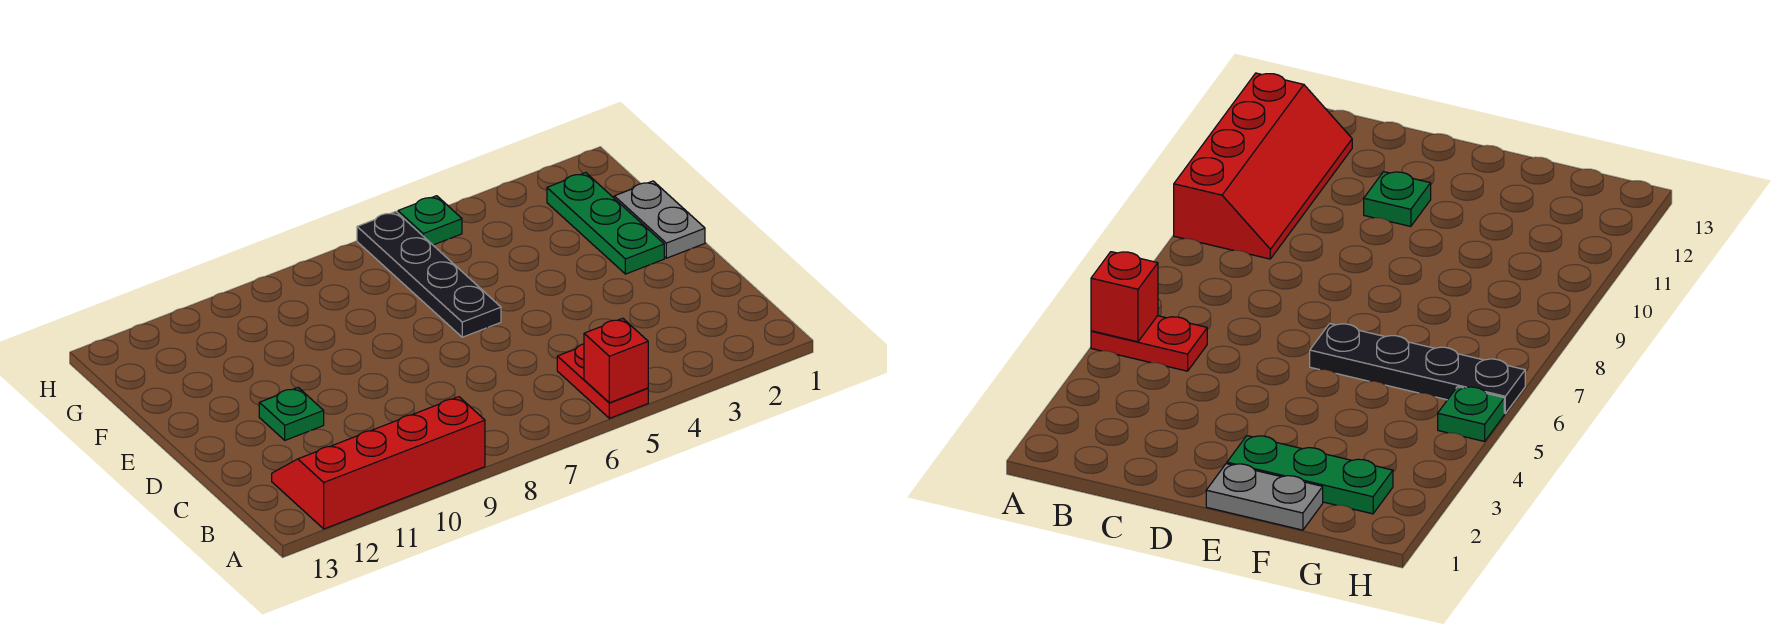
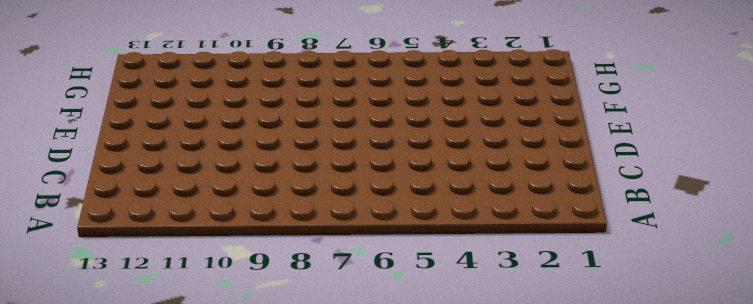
none -> red plate A5:B5 level 1
none -> red slope A9:B12 level 1 top A

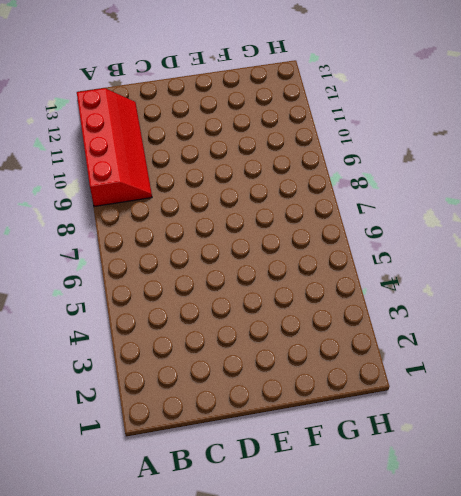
none -> red plate A5:B5 level 1
none -> green plate D11 level 1

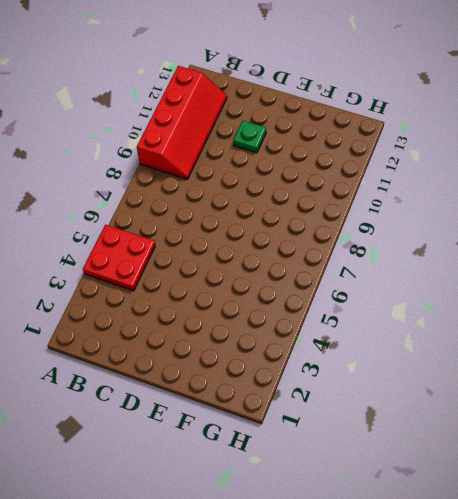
red plate A4:B5 level 1 -> red plate A5:B5 level 1
none -> grey plate E1:F1 level 1
none -> green plate E2:G2 level 1

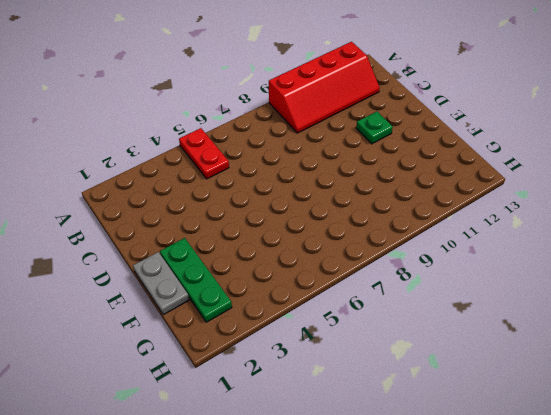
none -> black plate E6:H6 level 1
none -> green plate H5 level 1

